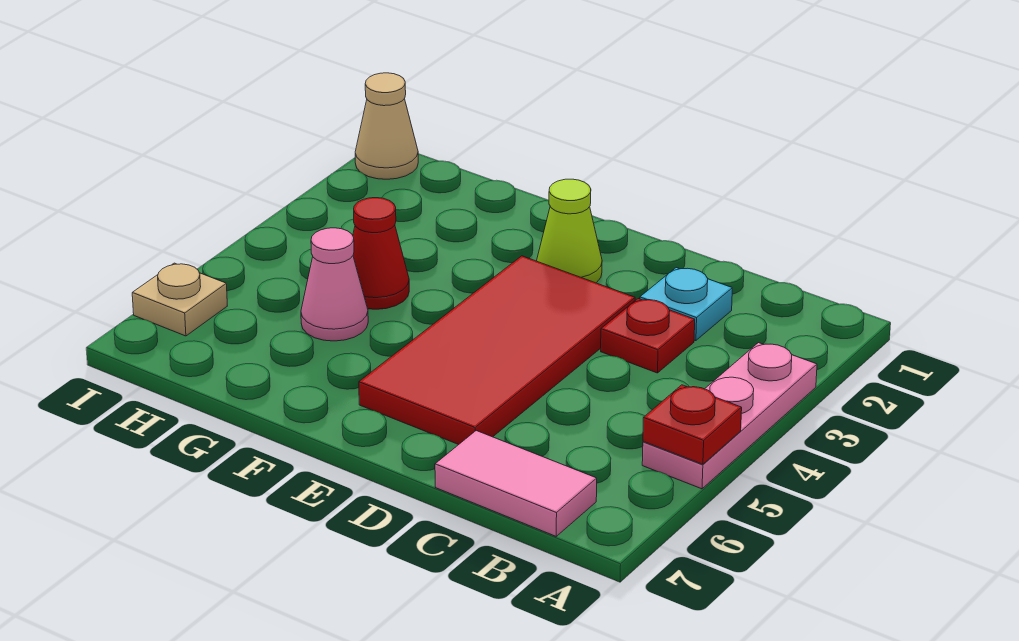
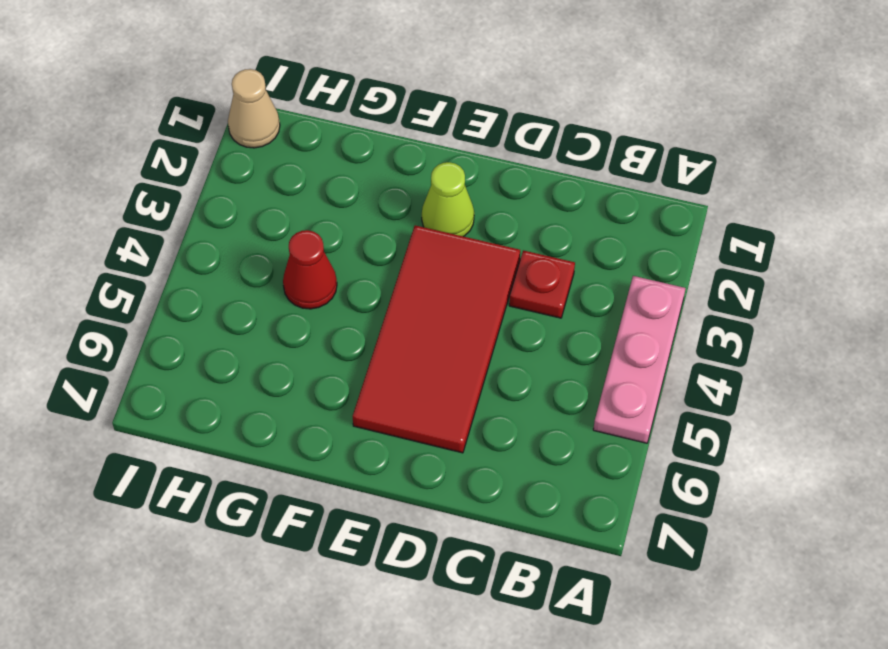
none -> pink tile B7:C7 level 1
none -> cyan plate C2 level 1

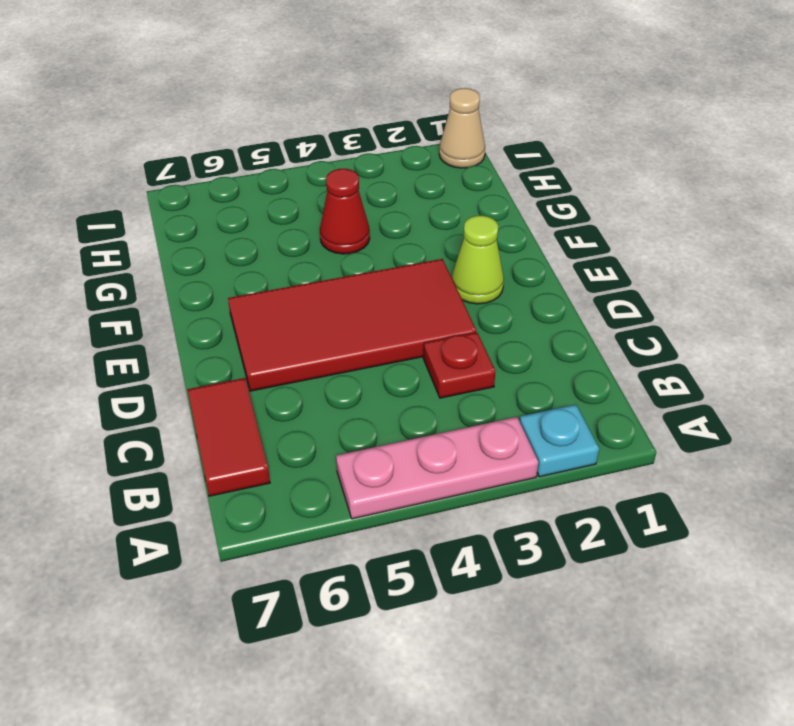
cyan plate A2 level 1 -> cyan plate C2 level 1
red tile B7:C7 level 1 -> pink tile B7:C7 level 1
none -> pink cone G5 level 1
none -> tan plate I6 level 1

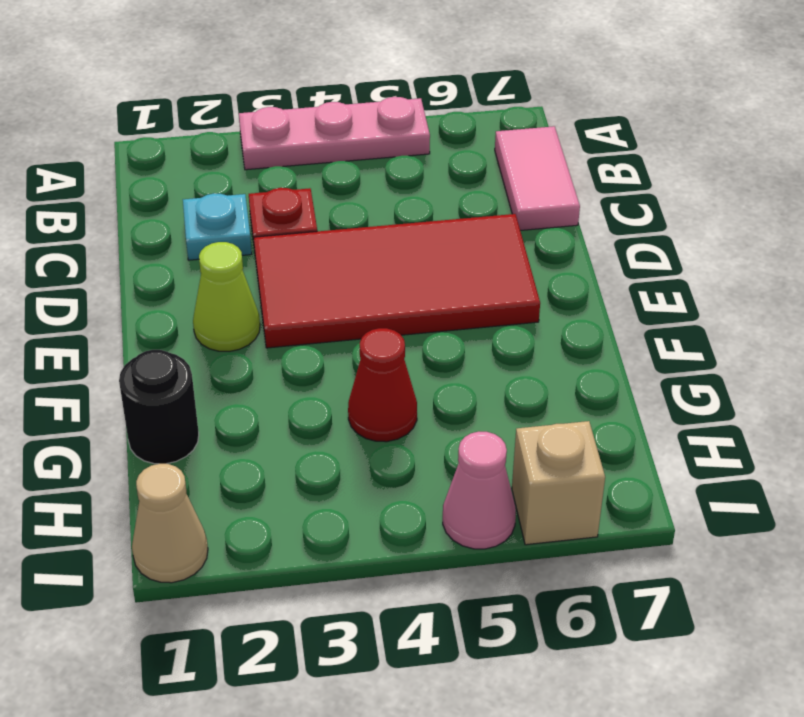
black round brick G1 level 1 -> none
pink cone I5 level 1 -> pink cone G5 level 1
tan brick I6 level 1 -> tan plate I6 level 1
none -> red plate A5 level 2

